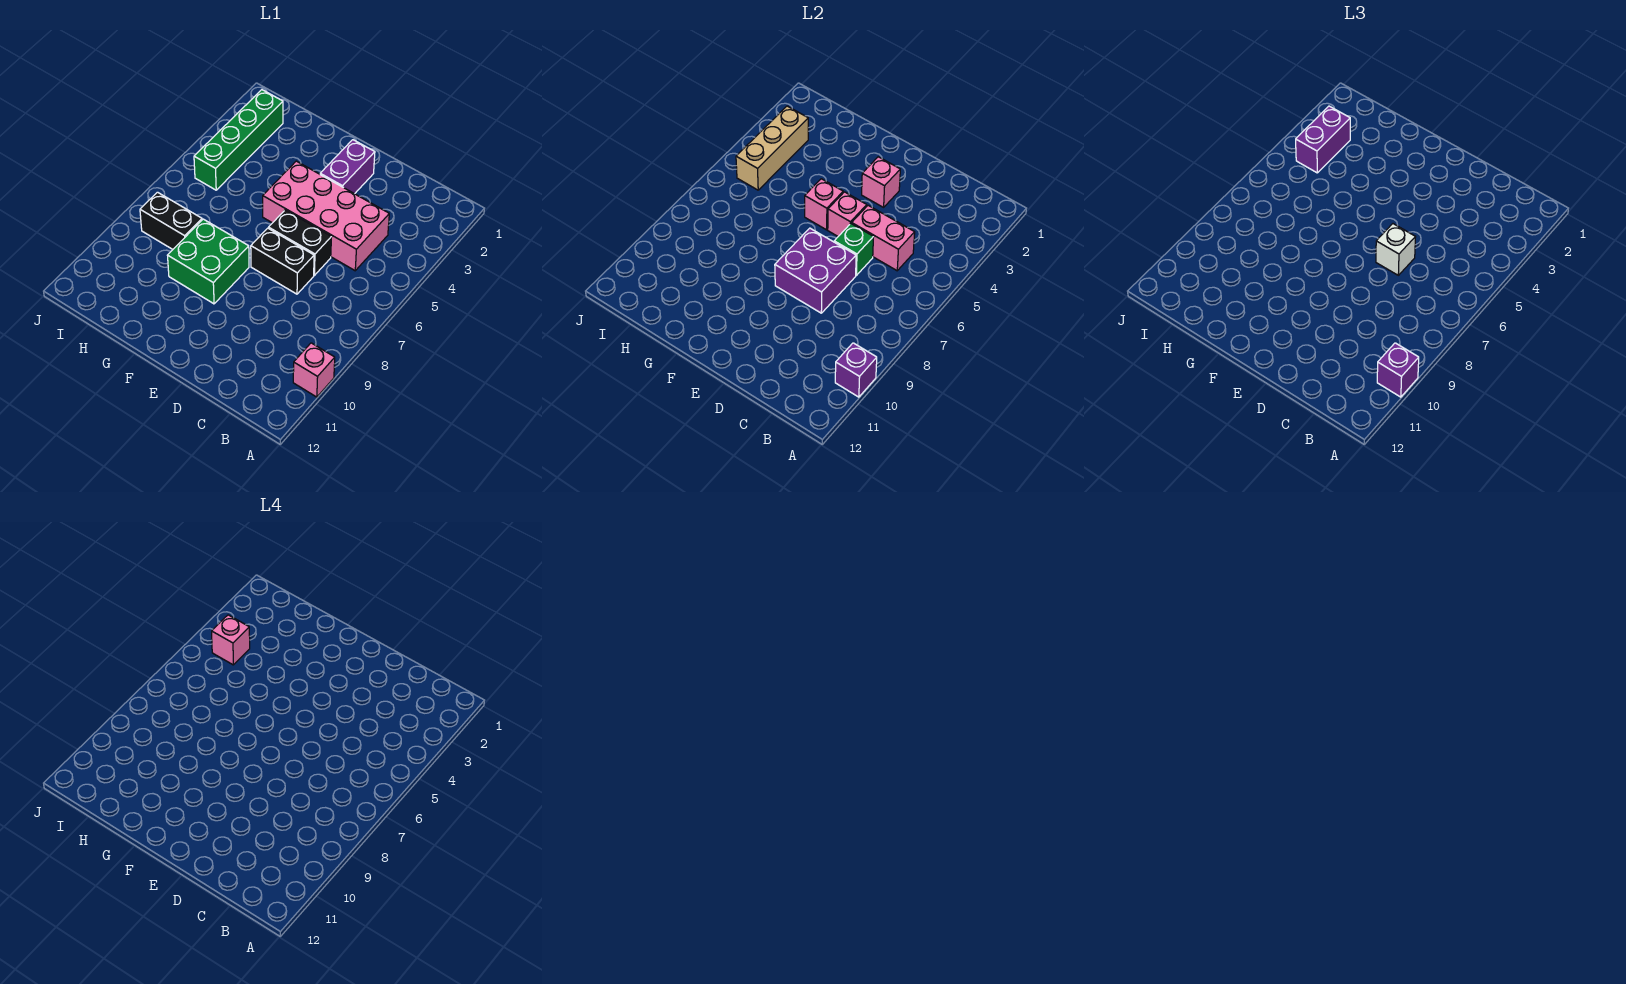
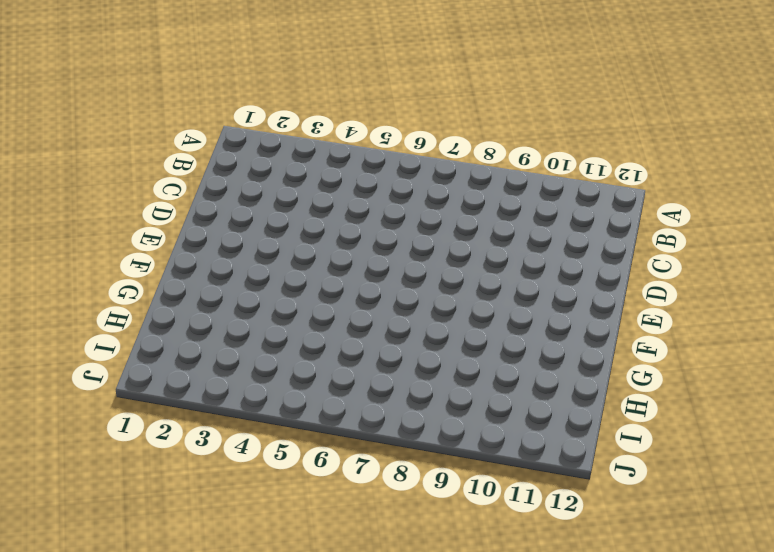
none -> pink brick A10 level 1
none -> pink brick C4:F5 level 1
none -> black brick D6:E6 level 1

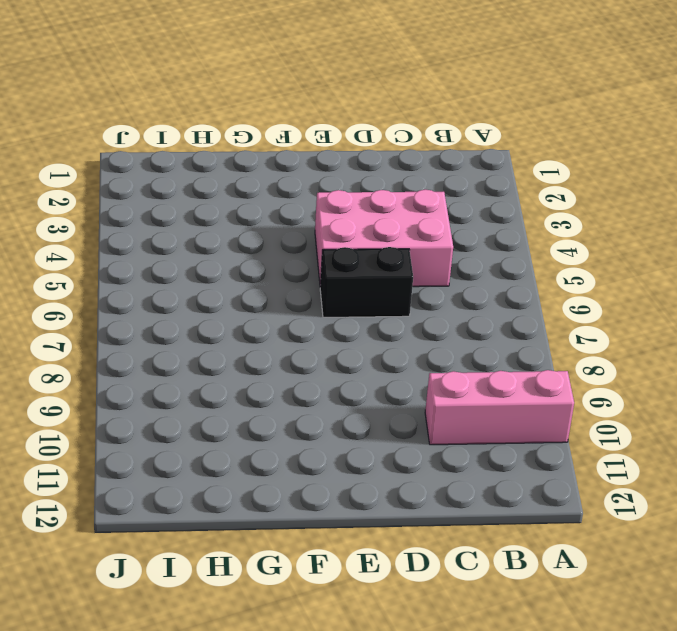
pink brick A10:C10 level 1 -> pink brick A10 level 1
pink brick C4:E5 level 1 -> pink brick C4:F5 level 1
none -> black brick D7:E7 level 1
none -> purple brick E2:E3 level 1
none -> green brick F8:G9 level 1

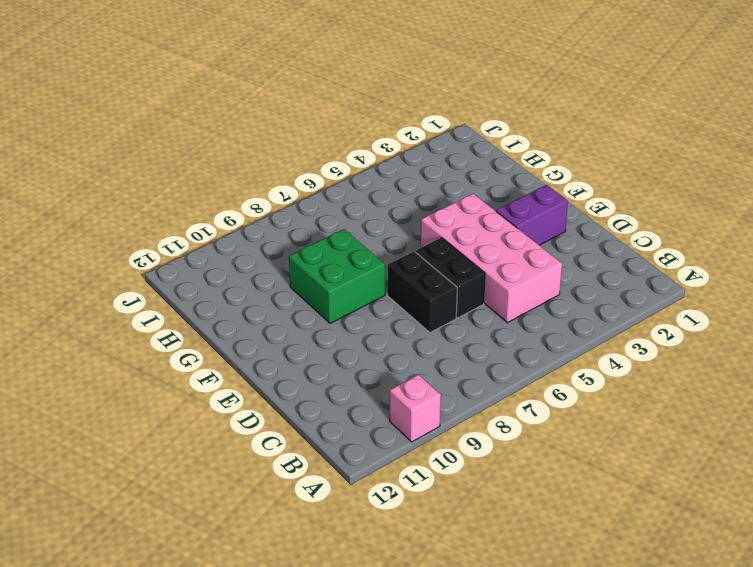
none -> black brick H8:I8 level 1
none -> green brick I2:I5 level 1
none -> purple brick A10 level 2

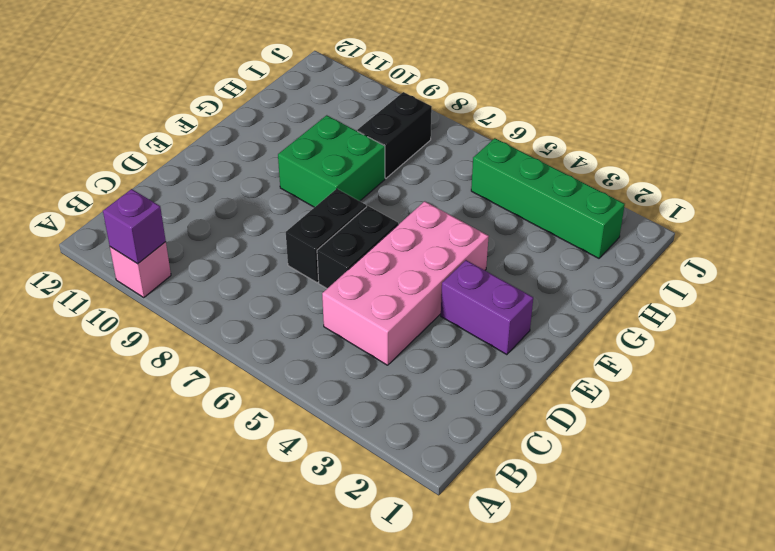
none -> pink brick C5:D5 level 2
none -> green brick D6 level 2
none -> purple brick D7:E8 level 2

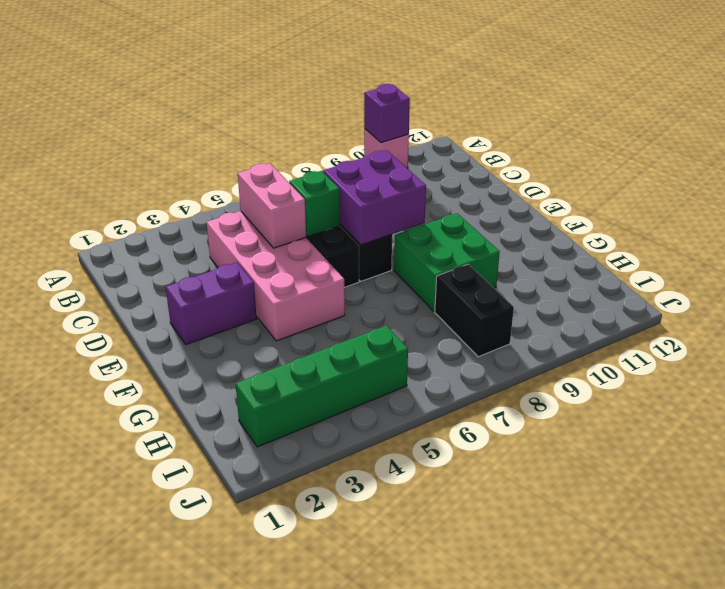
none -> pink brick E3 level 2
none -> pink brick E5 level 2
none -> pink brick F5 level 2

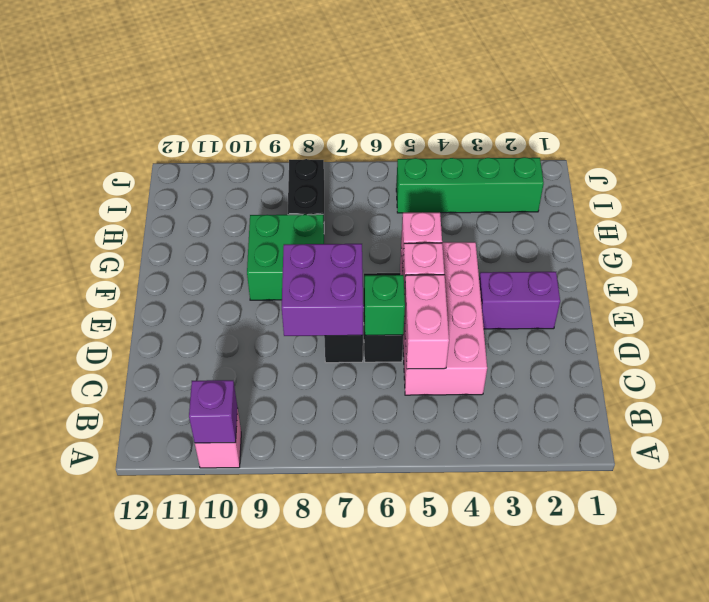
none -> pink brick E3 level 2
none -> tan brick I3:I5 level 2
none -> purple brick A10 level 3

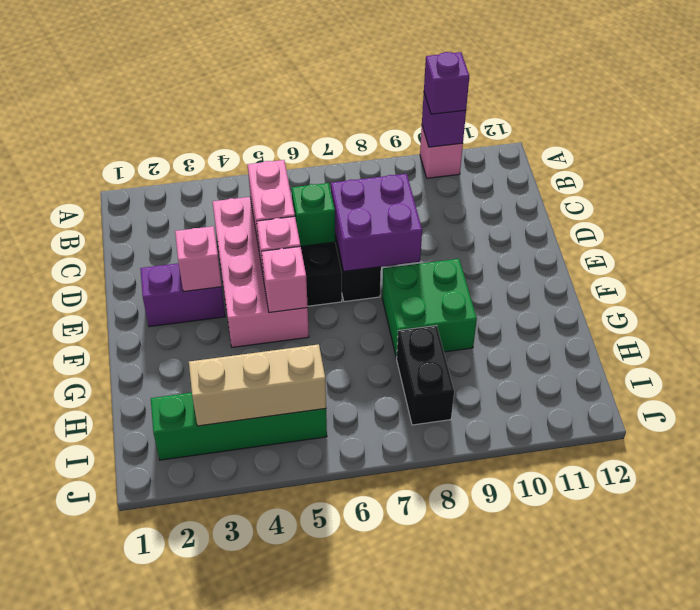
none -> white brick D6 level 3
none -> purple brick I3:I4 level 3
none -> pink brick I4 level 4

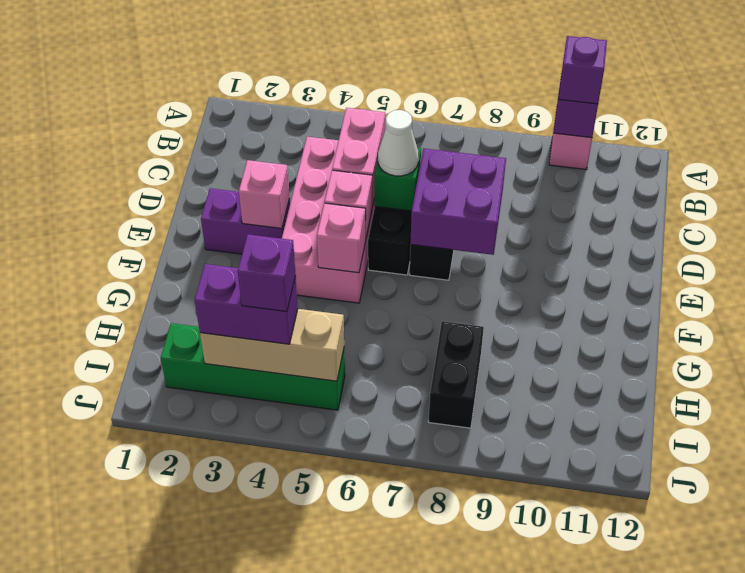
white cone D6 level 3 -> white brick D6 level 3
purple brick I4 level 4 -> pink brick I4 level 4
none -> green brick F8:G9 level 1

